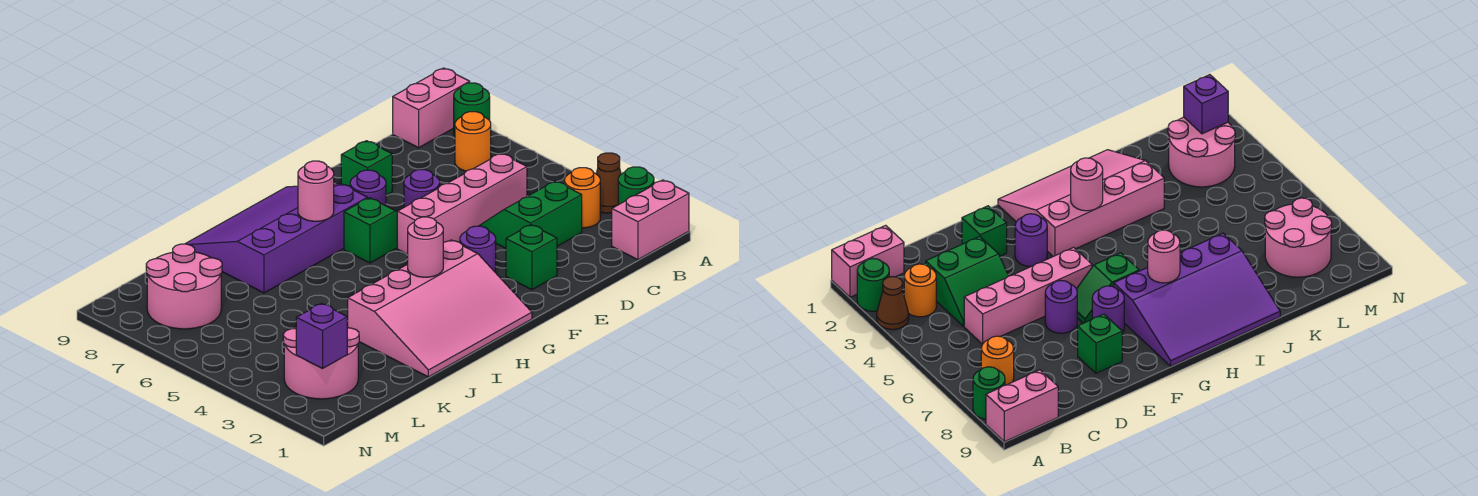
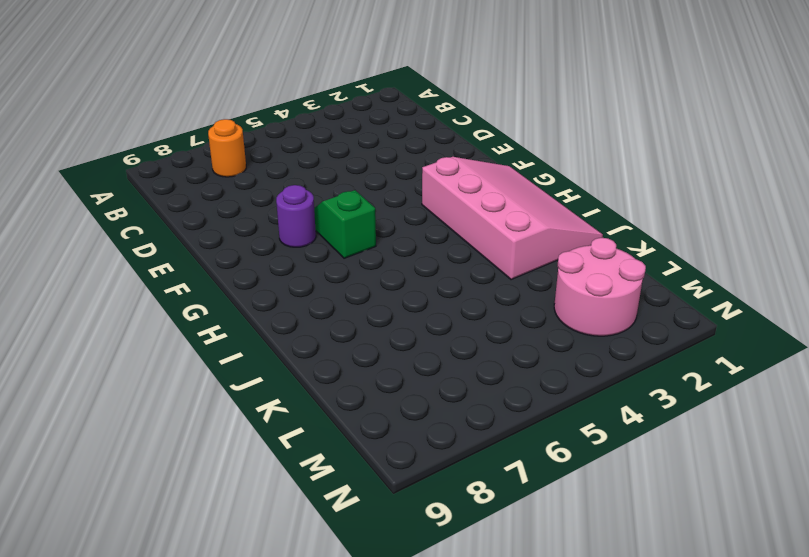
none -> pink brick A1:B1 level 1
none -> green round brick A2 level 1
none -> brown cone A3 level 1

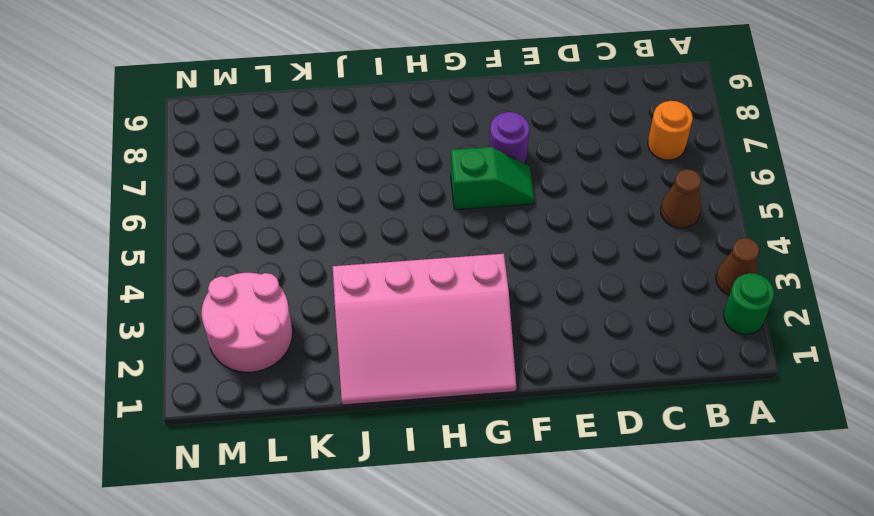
brown cone B5 level 1 -> none
none -> pink brick A1:B1 level 1
none -> green round brick A8 level 1
none -> pink brick A9:B9 level 1

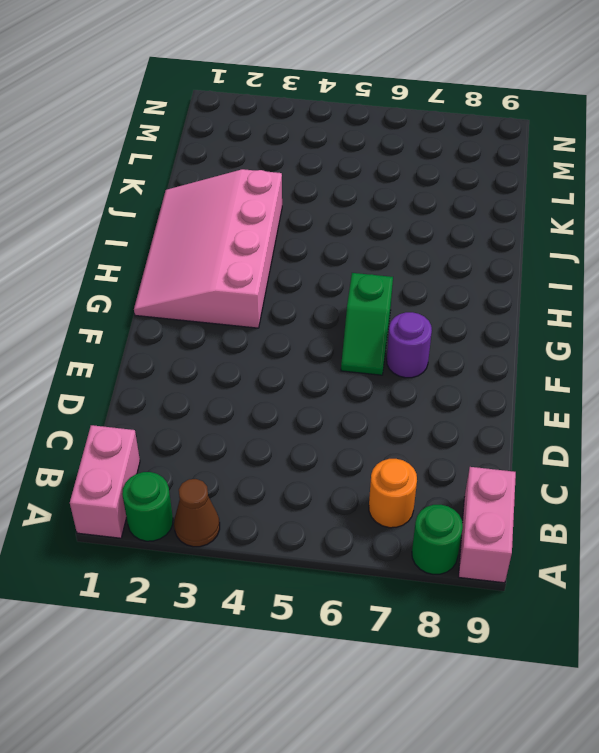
none -> orange round brick B3 level 1
none -> green slope C3:D4 level 1 top 3
none -> pink brick C5:F5 level 1

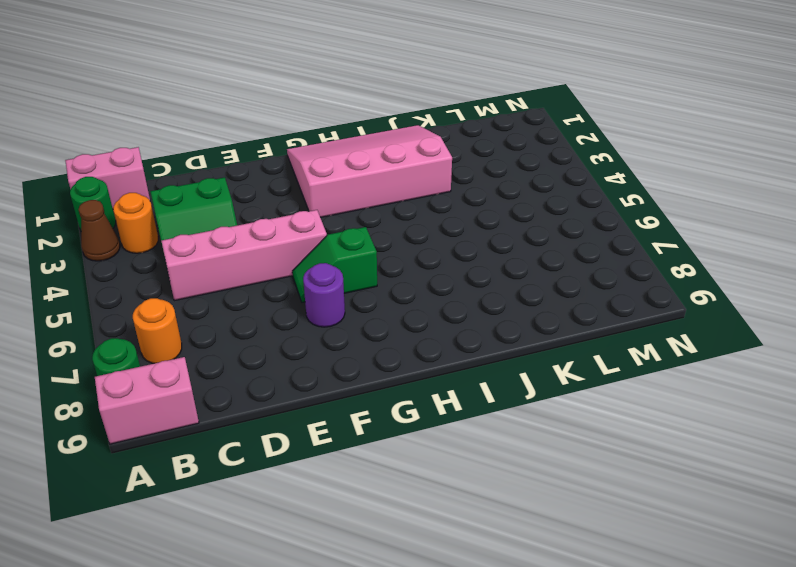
none -> green brick E2 level 1
none -> purple round brick E6 level 1
none -> green brick E8 level 1

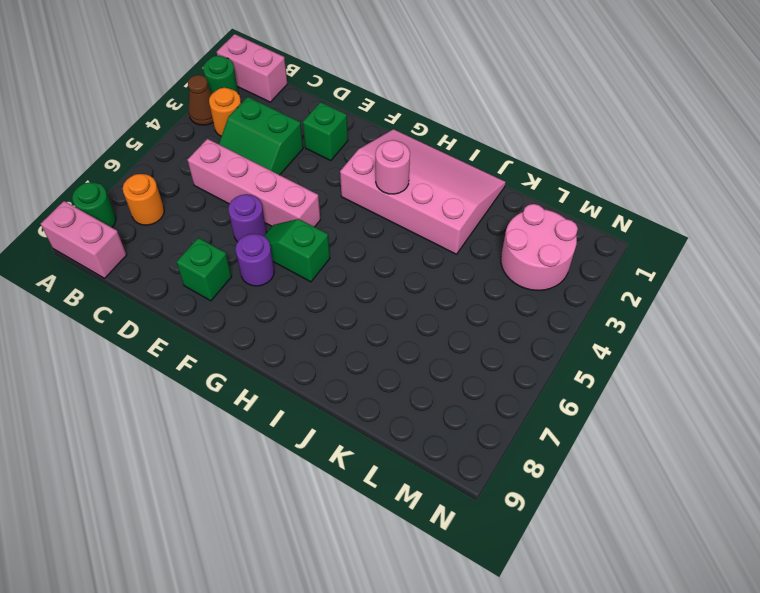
none -> purple round brick F3 level 1
none -> purple slope G7:J9 level 1 top 7
none -> pink round brick L7:M8 level 1

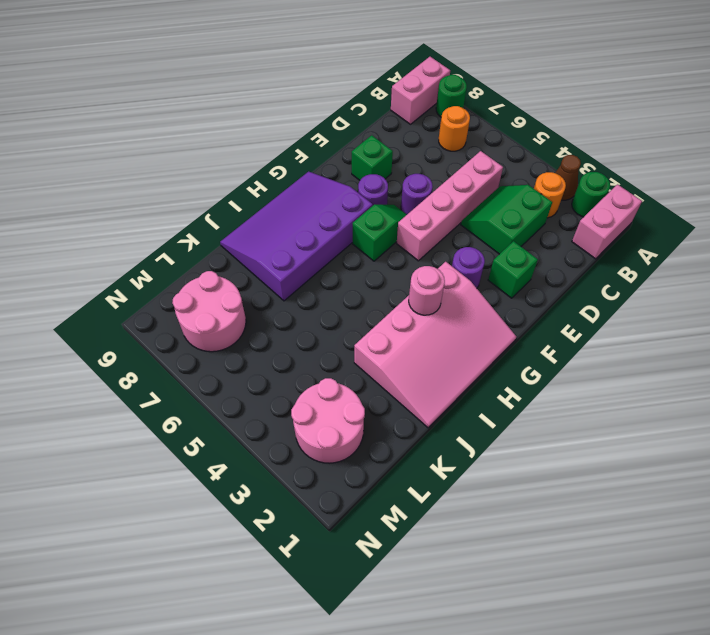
none -> pink round brick H7 level 2
none -> purple brick M2 level 2

